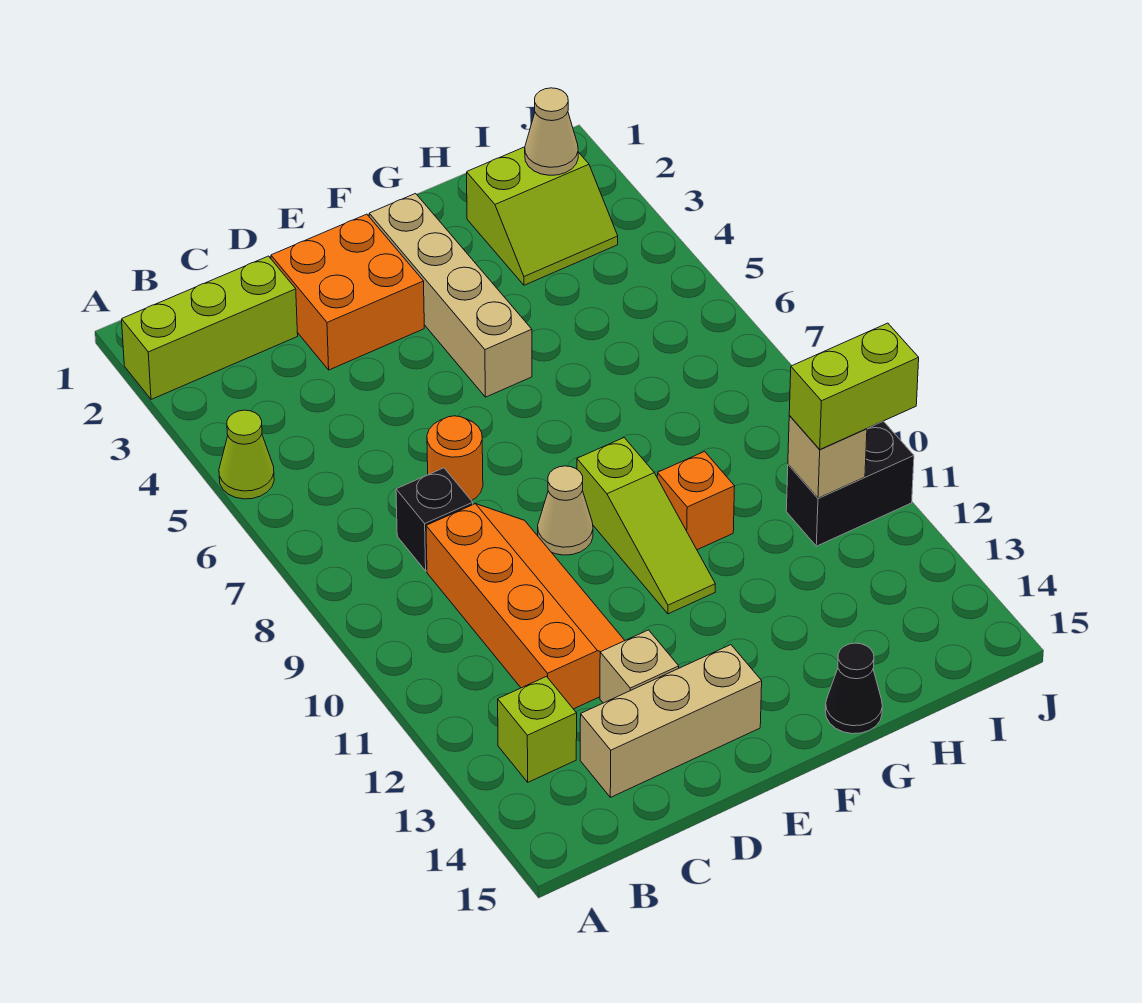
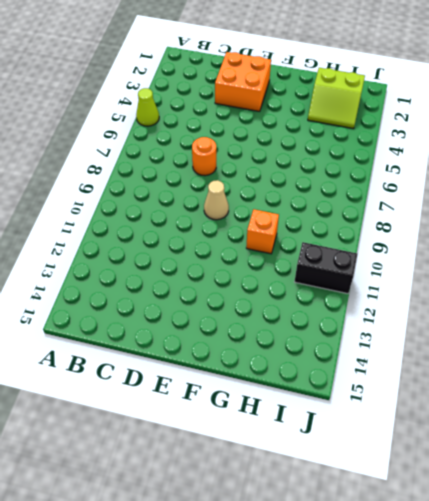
none -> lime brick A2:C2 level 1
none -> lime brick B13 level 1
none -> black brick C8 level 1

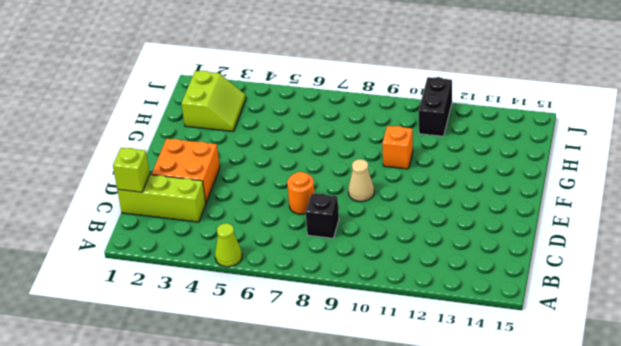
lime brick C1:C3 level 1 -> lime brick A2:C2 level 1
lime brick C1 level 2 -> lime brick B13 level 1
none -> orange slope C9:D12 level 1 top C
none -> tan brick C14:E14 level 1
none -> tan brick D13 level 1

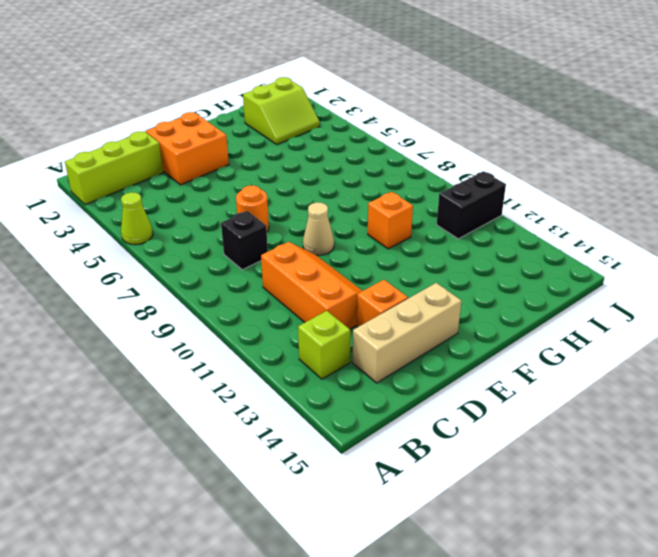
orange slope C10:D12 level 1 top C -> orange slope C9:D12 level 1 top C
orange brick D13 level 1 -> tan brick D13 level 1
none -> tan brick F2:F5 level 1
none -> lime slope F9:F11 level 1 top 9
none -> black cone G15 level 1

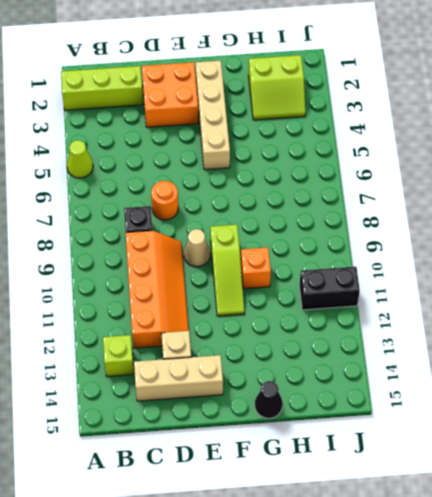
none -> tan cone I2 level 2
none -> tan brick I11 level 2
none -> lime brick I11:J11 level 3

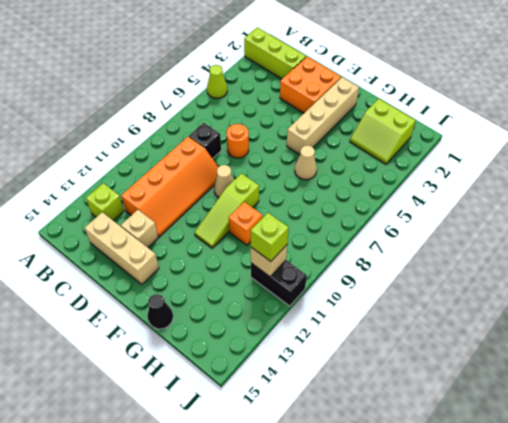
tan cone G6 level 1 -> tan cone I2 level 2
lime brick I11 level 3 -> lime brick I11:J11 level 3

